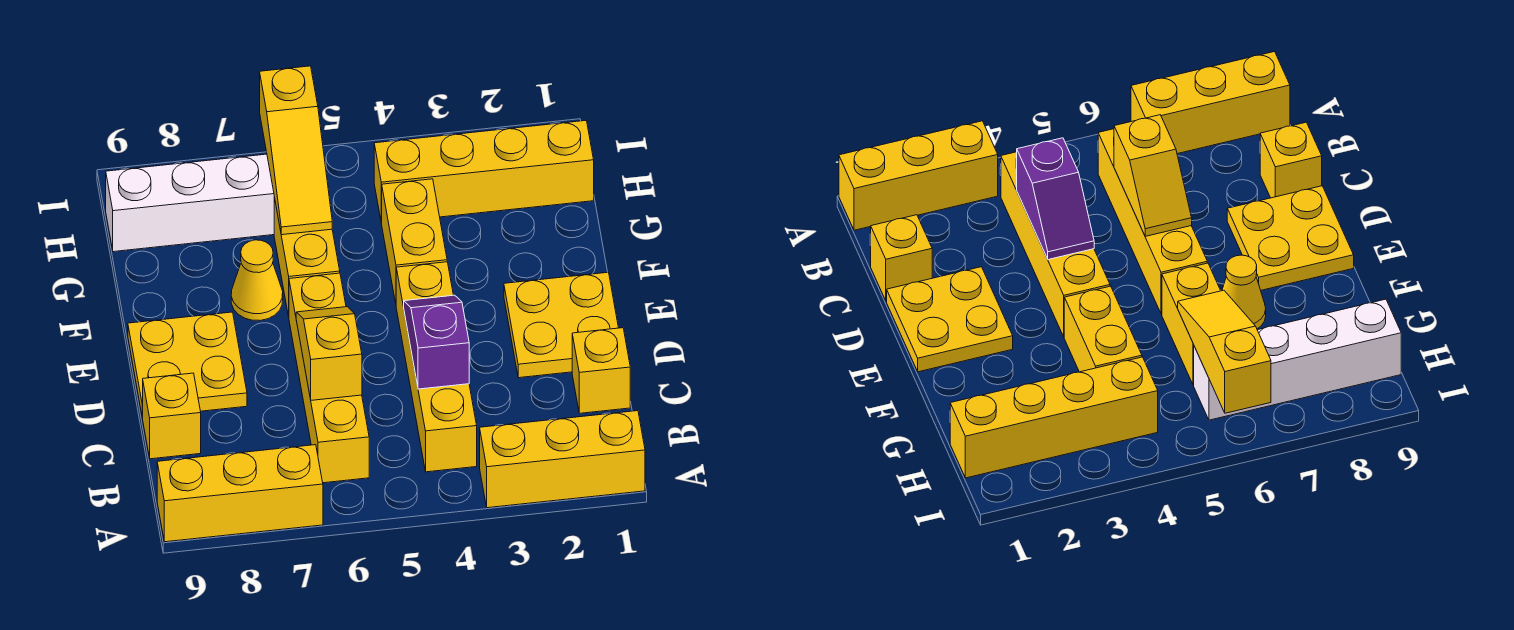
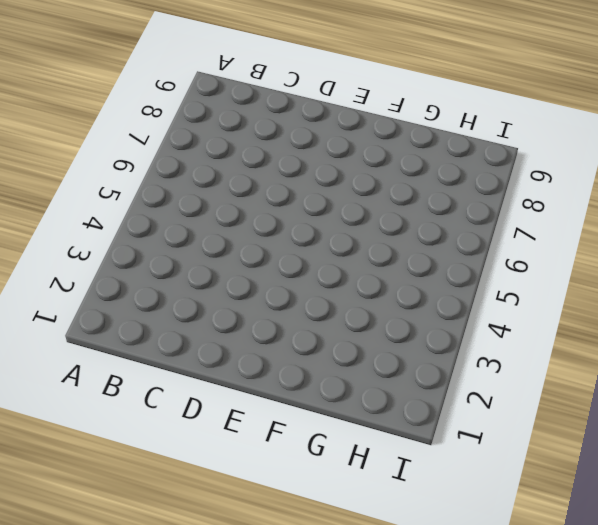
none -> yellow brick A1:A3 level 1
none -> yellow brick A7:A9 level 1
none -> yellow brick B4:E4 level 1

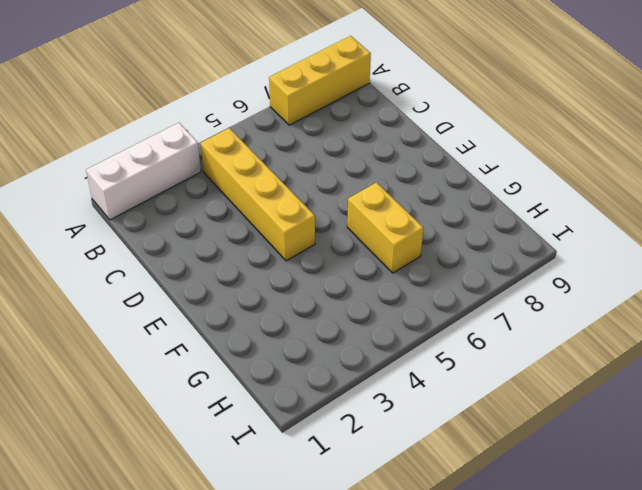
white brick A1:A3 level 1 -> yellow brick A1:A3 level 1
none -> yellow brick B6:E6 level 1
none -> yellow brick C1 level 1
none -> yellow brick C9 level 1

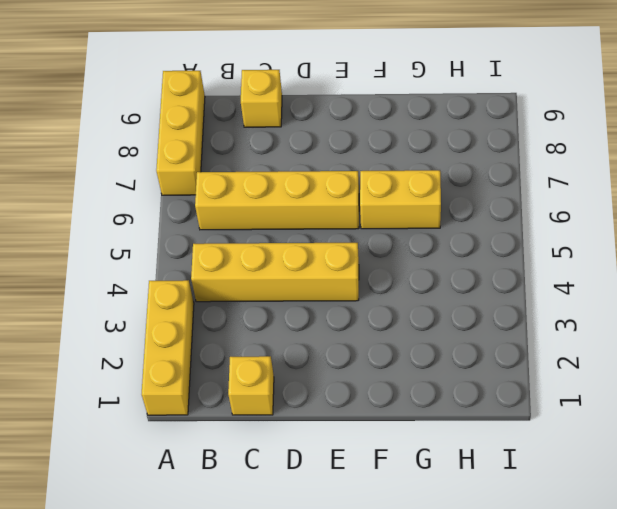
none -> yellow plate D1:E2 level 1
none -> yellow plate D8:E9 level 1
none -> yellow brick F4:G4 level 1

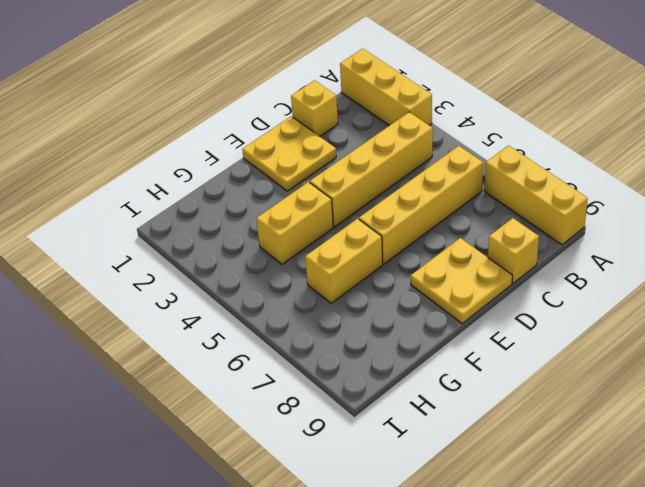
none -> yellow cone F7 level 1
none -> yellow brick H1:H4 level 1
none -> white brick H6:H9 level 1

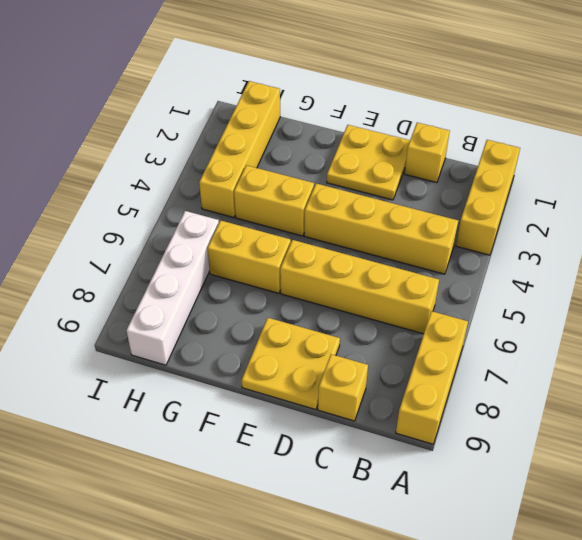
none -> yellow cone F7 level 1
none -> purple slope C4:D4 level 2 top C
none -> yellow slope C6:D6 level 2 top C

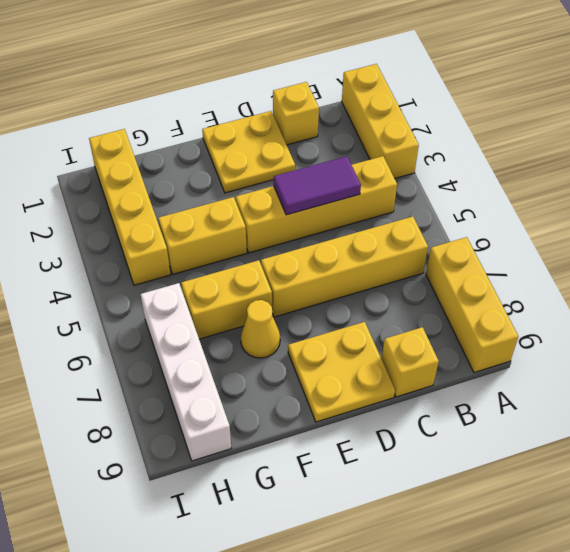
purple tile C4:D4 level 2 -> purple slope C4:D4 level 2 top C
none -> yellow slope C6:D6 level 2 top C
none -> yellow slope G6:I6 level 2 top I

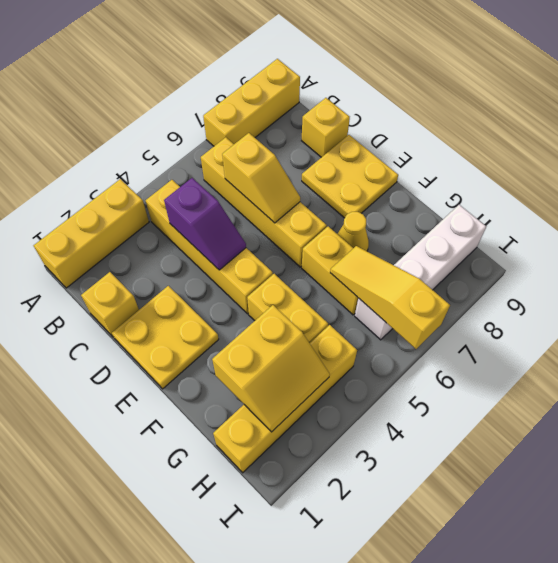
yellow slope G2:H3 level 2 top G -> none

